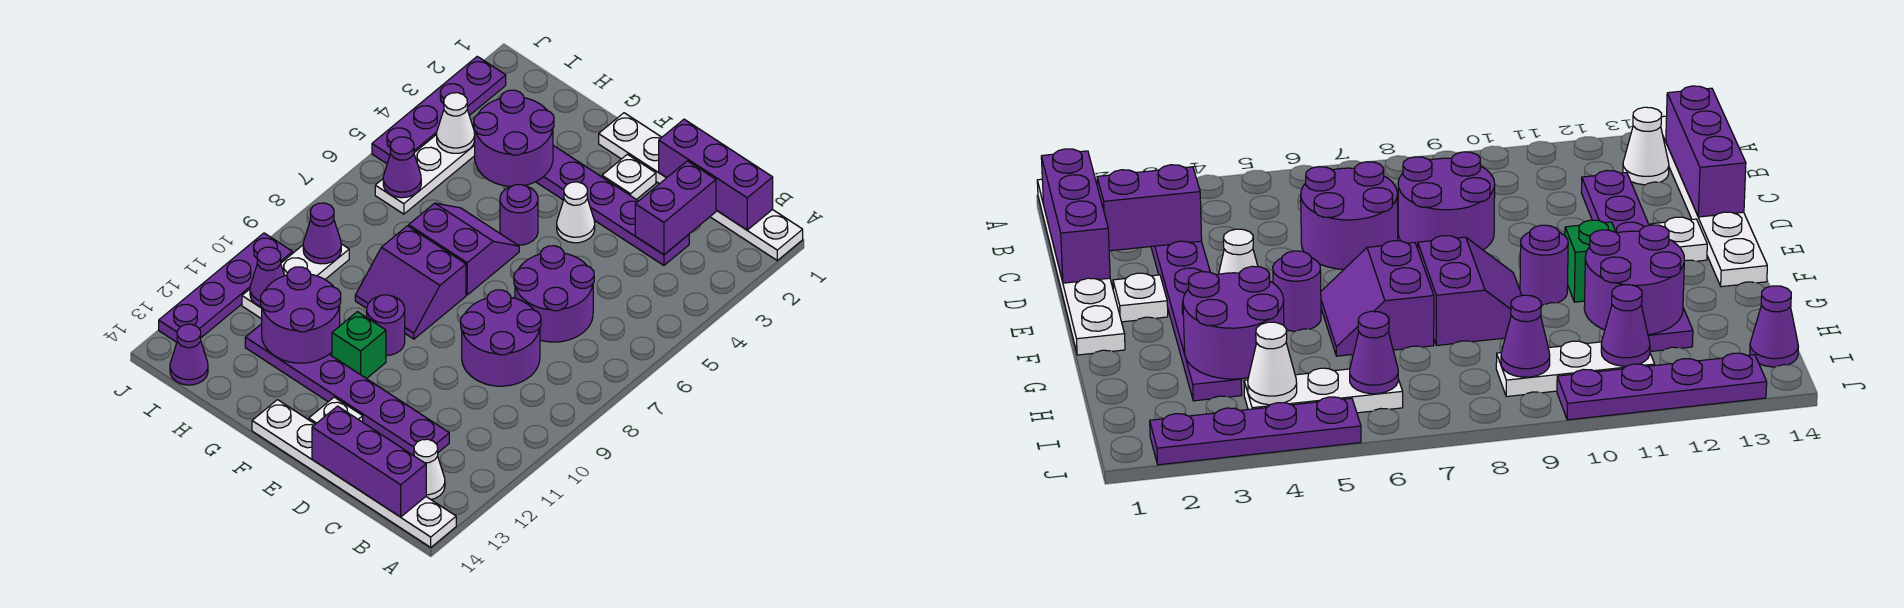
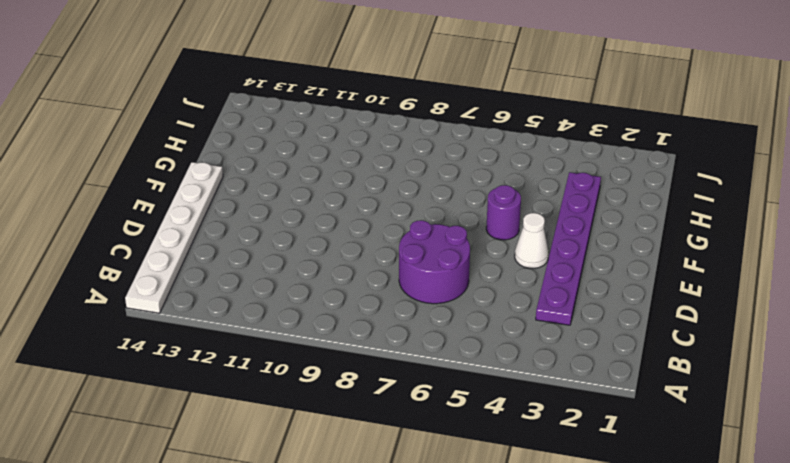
none -> white plate A1:F1 level 1
none -> white cone B13 level 1
none -> purple round brick C8:D9 level 1

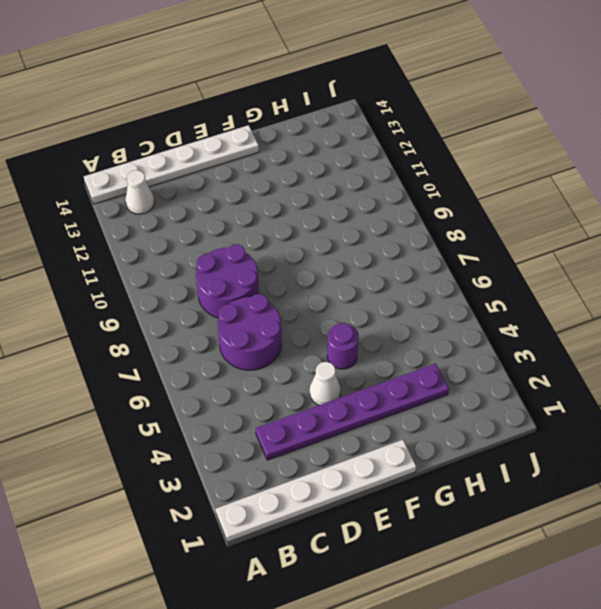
none -> purple plate C12:H12 level 1
none -> white plate E2 level 1
none -> white plate E13 level 1

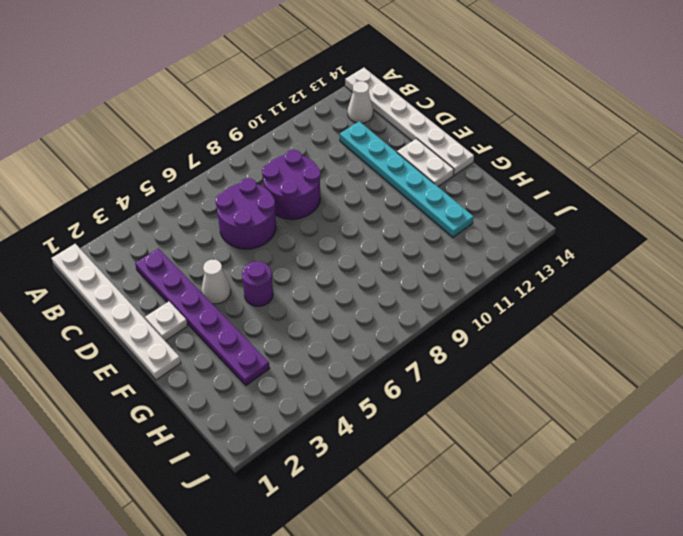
cyan plate C12:H12 level 1 -> purple plate C12:H12 level 1
white plate E13:F13 level 1 -> white plate E13 level 1
none -> purple slope F6:G7 level 1 top 7
none -> purple slope F8:G9 level 1 top 8
none -> purple round brick F10 level 1

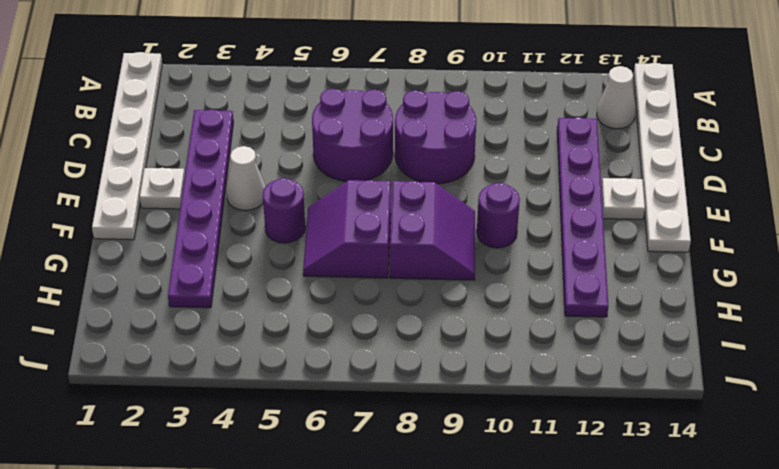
none -> green brick F11 level 1
none -> white plate I4:I6 level 1
none -> white plate I9:I11 level 1

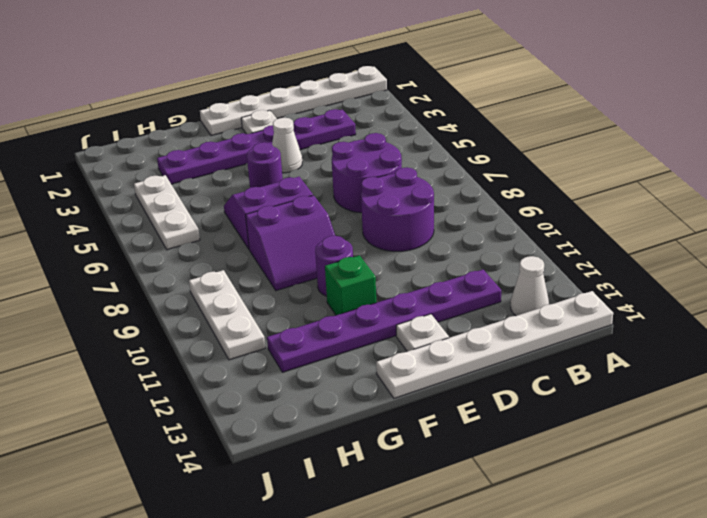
none -> purple cone I14 level 1
none -> purple plate J2:J5 level 1
none -> purple plate J10:J13 level 1

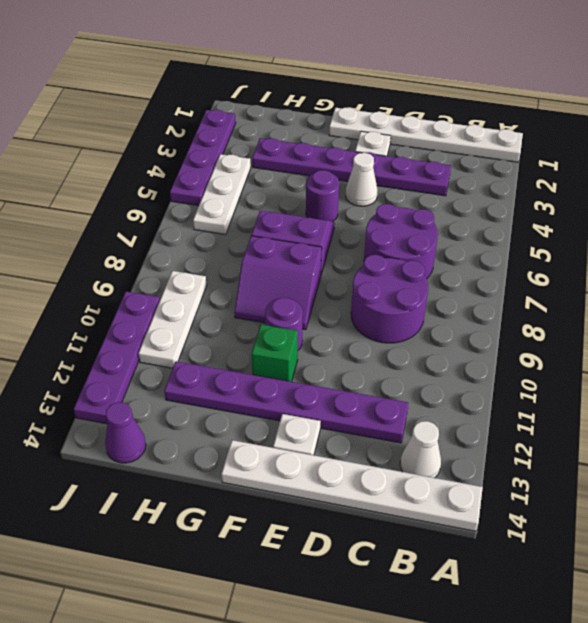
none -> purple brick B1:D1 level 2
none -> purple brick B14:D14 level 2
none -> purple brick C2:C3 level 2

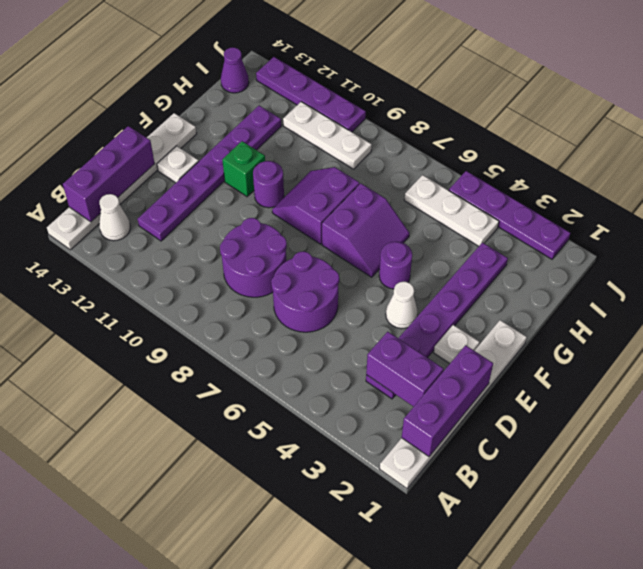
none -> purple round brick G3:H4 level 2
none -> purple round brick G11:H12 level 2
none -> white cone I4 level 2

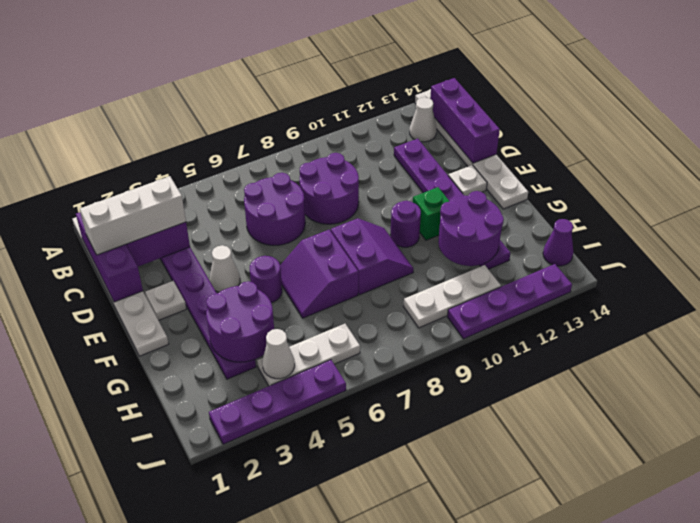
white brick C1:C3 level 3 -> none
none -> purple cone I6 level 2
none -> purple cone I9 level 2
none -> purple cone I11 level 2

